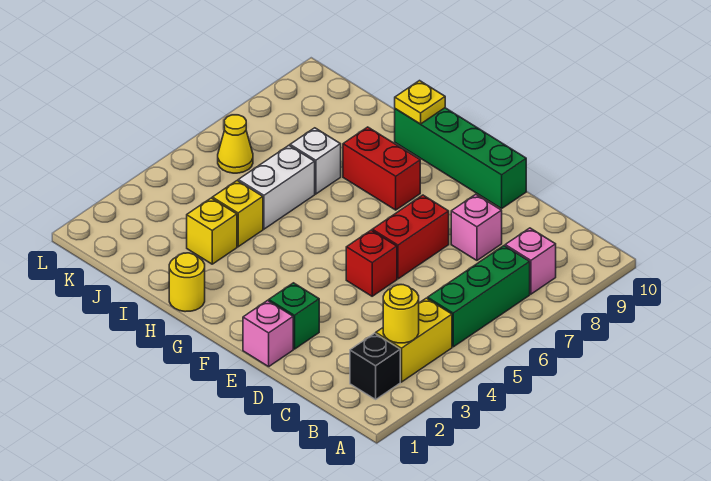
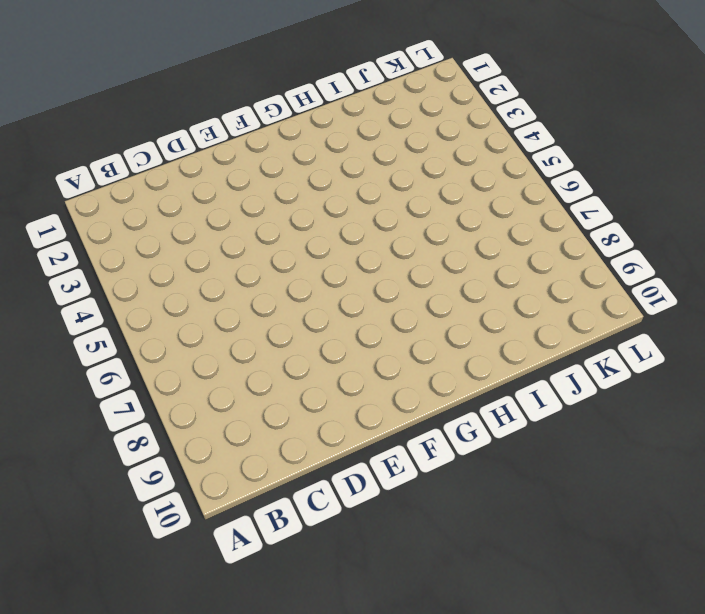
none -> black brick B2 level 1
none -> yellow brick B3:B4 level 1
none -> green brick B5:B7 level 1

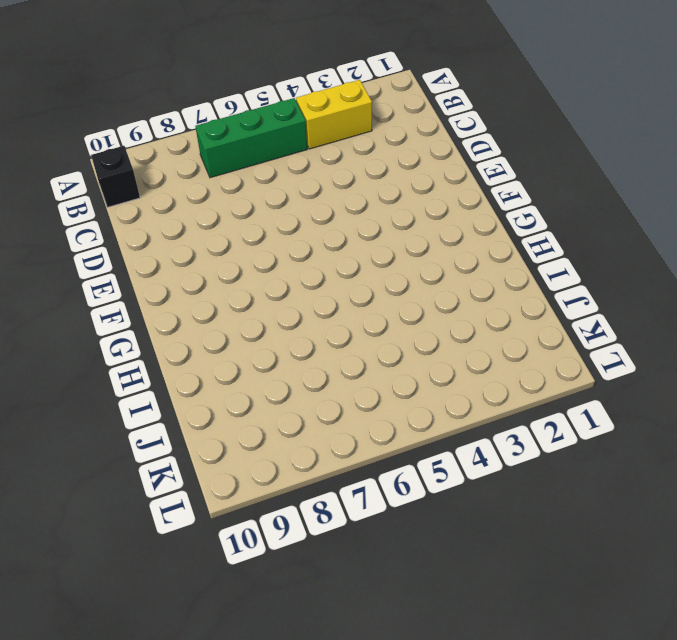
black brick B10 level 1 -> black brick B2 level 1
none -> pink brick B8 level 1
none -> pink brick D8 level 1
none -> pink brick E1 level 1

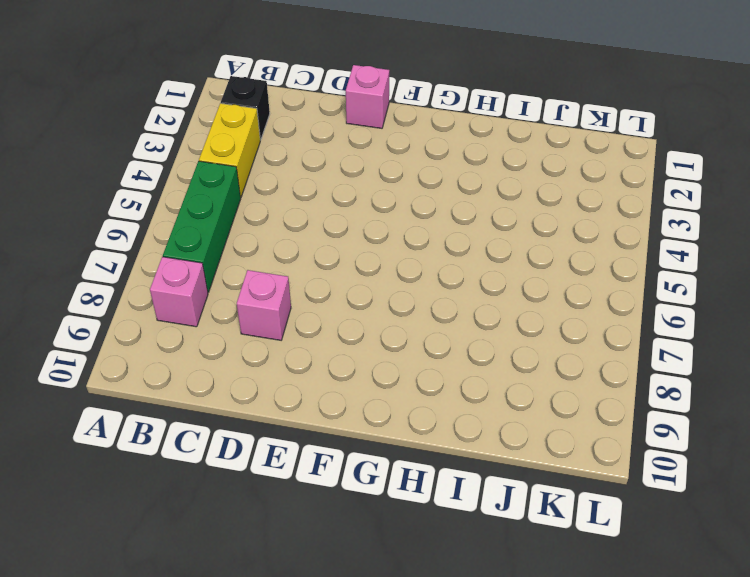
none -> green brick E2 level 1
none -> red brick E5 level 1
none -> red brick E6:E7 level 1

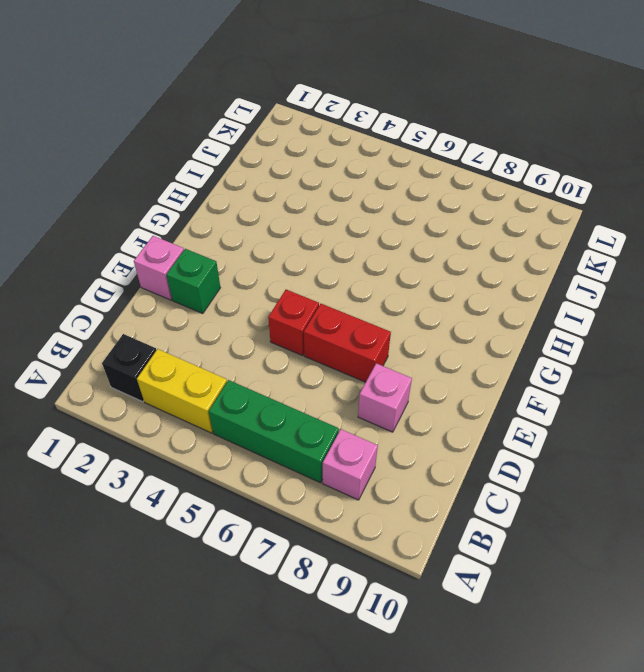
none -> green brick E10:H10 level 1
none -> red brick G8:H8 level 1
none -> yellow round brick H1 level 1

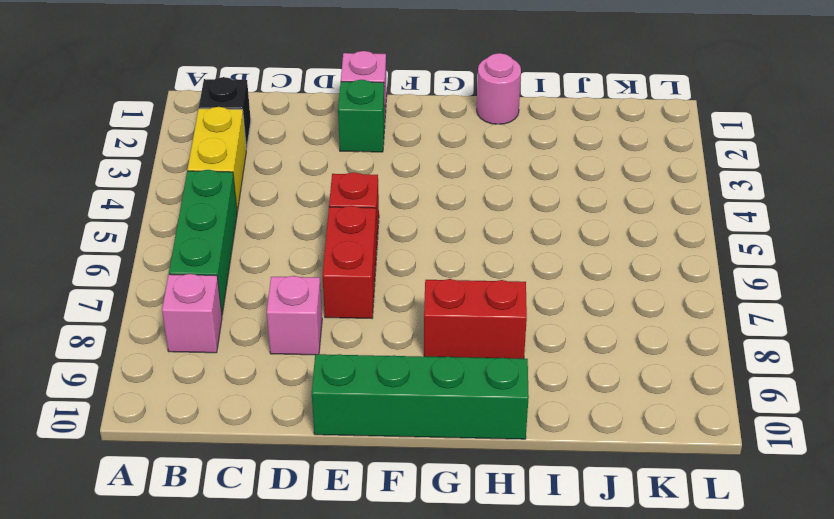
pink round brick H1 level 1 -> yellow round brick H1 level 1
none -> yellow brick I3 level 1
none -> yellow brick I4 level 1
none -> white brick I5:I6 level 1

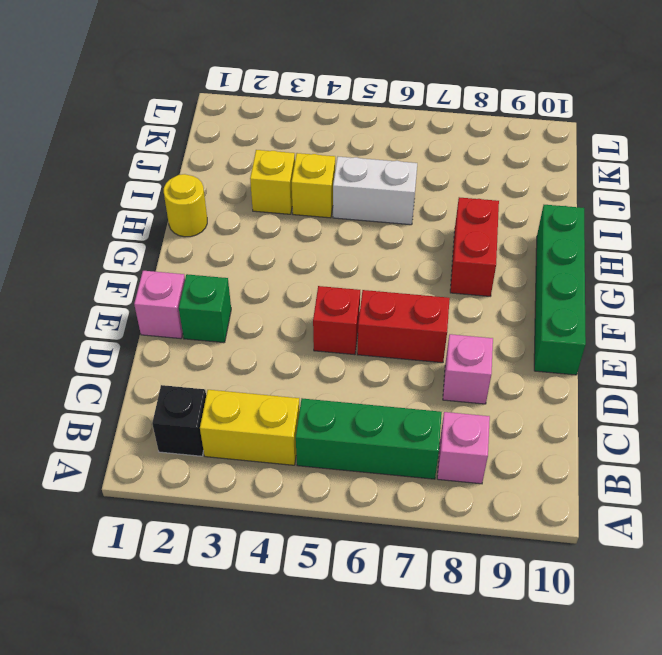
none -> white brick I7 level 1
none -> yellow cone K6 level 1
none -> yellow round brick B3 level 2

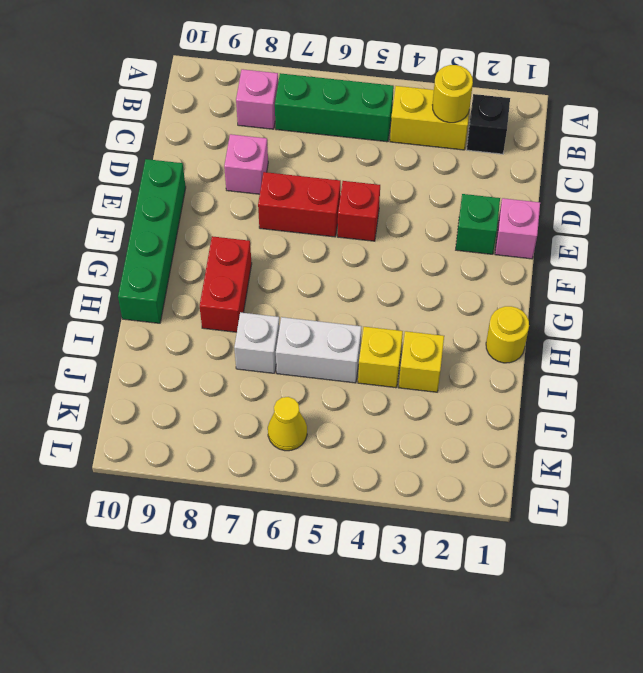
none -> yellow plate H10 level 2

